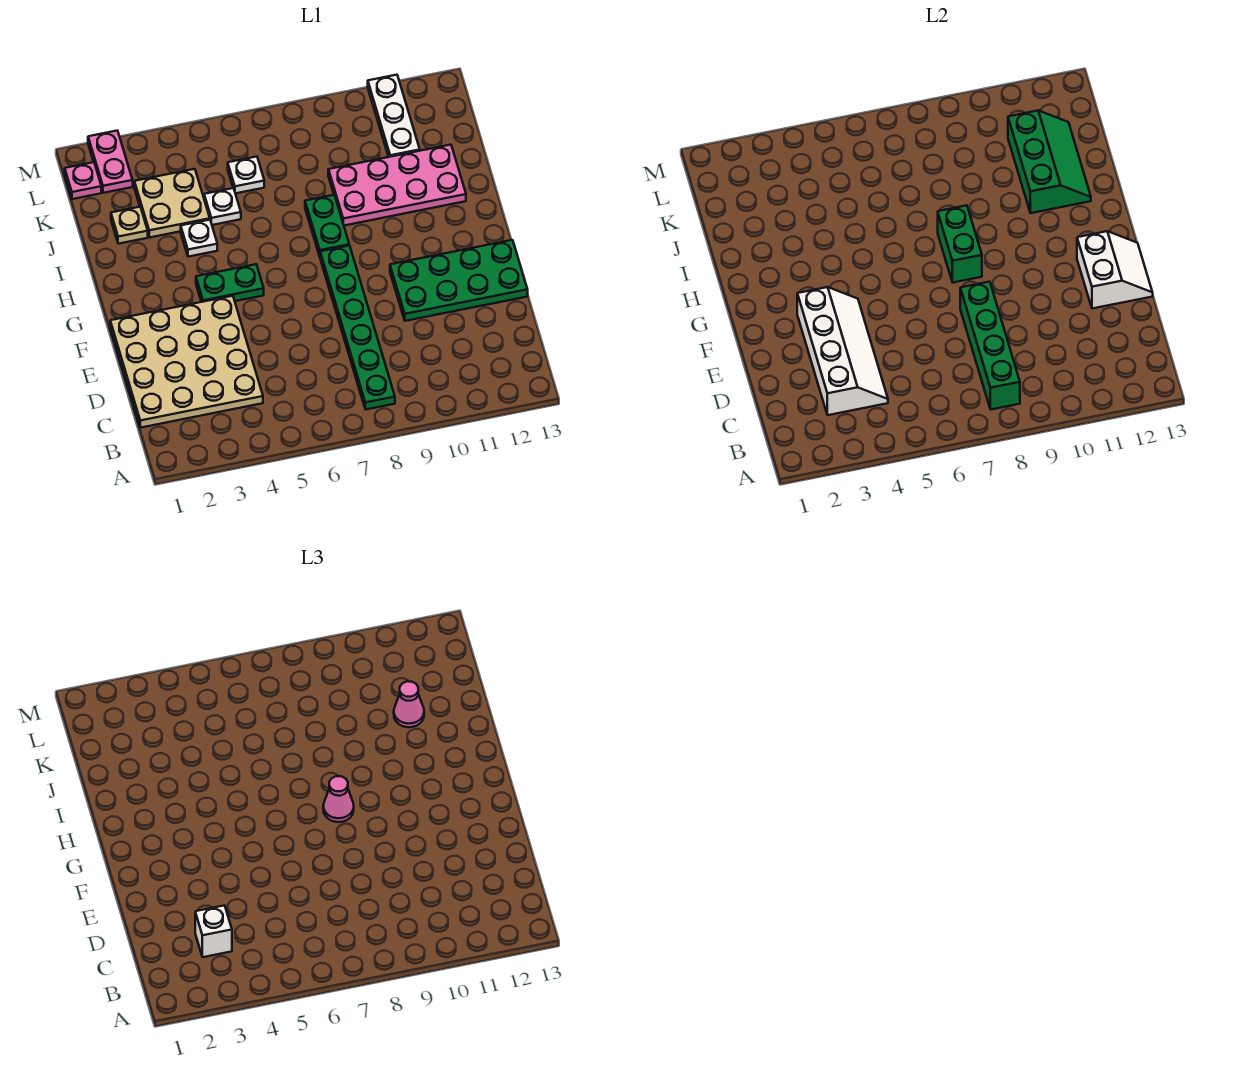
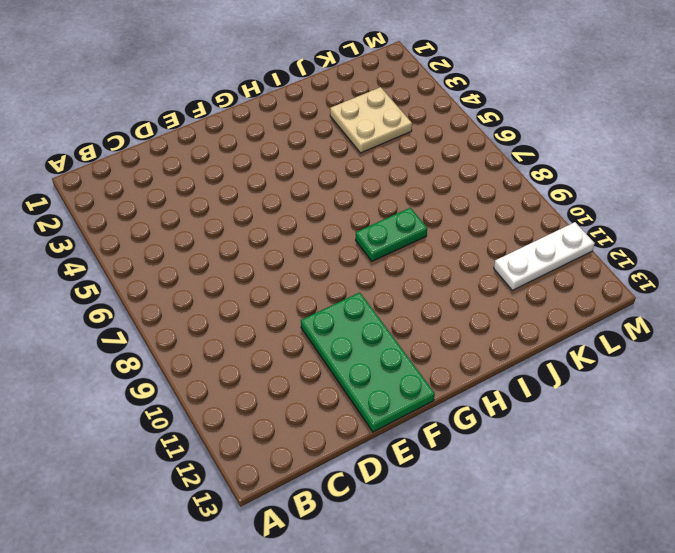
none -> green plate B8:G8 level 1
none -> tan plate C1:F4 level 1
none -> green plate G4:G5 level 1

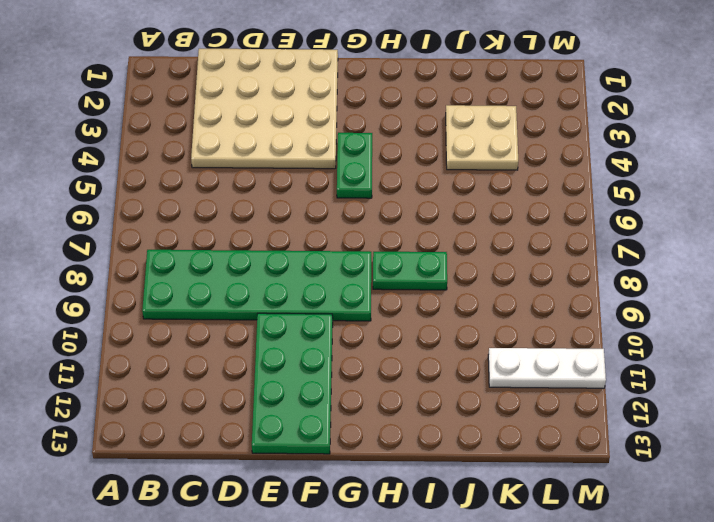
green plate B8:G9 level 1 -> green plate B8:G8 level 1
none -> white plate I4 level 1
none -> pink plate I9:J12 level 1
none -> tan plate J2 level 1

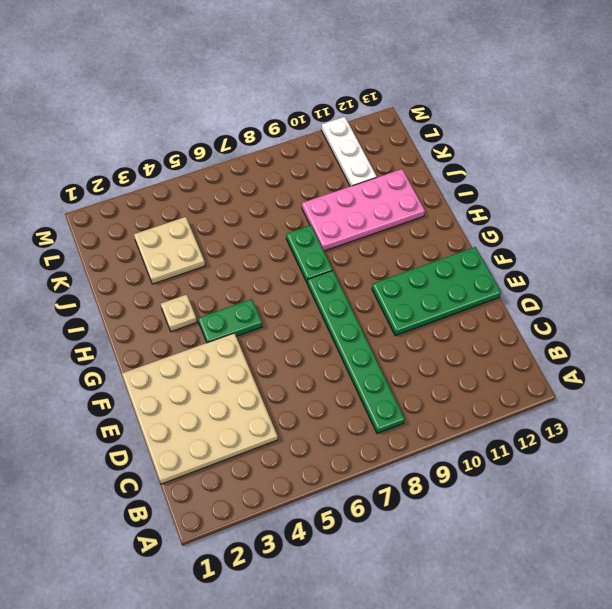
tan plate H3 level 1 -> tan plate J2 level 1
none -> white plate I4 level 1
none -> white plate J5 level 1
none -> white plate K6 level 1

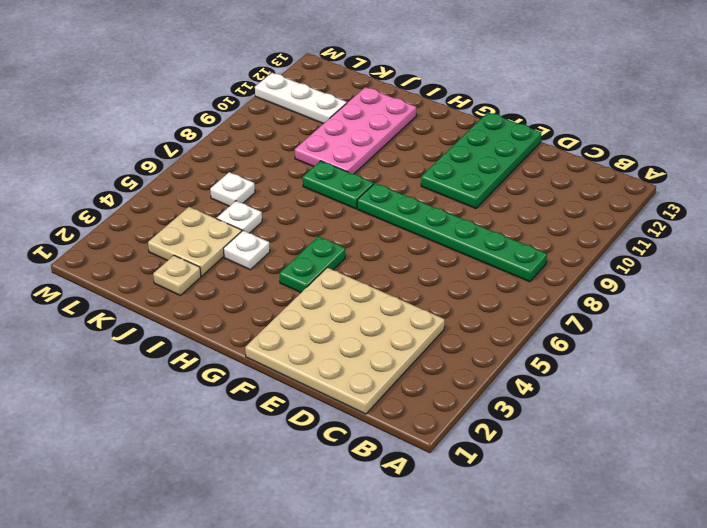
none -> pink plate L1 level 1
none -> pink plate L2:M2 level 1
none -> green brick B8:E8 level 2

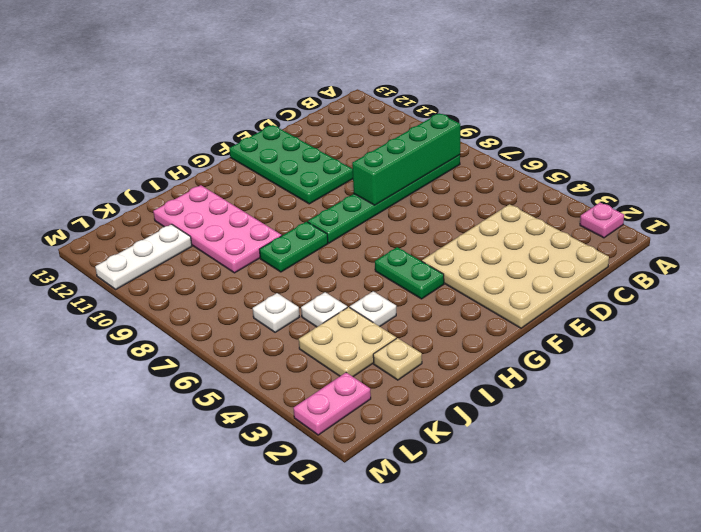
pink plate A2 level 1 -> pink plate L1 level 1
none -> white slope C3:F4 level 2 top 3
none -> white slope E12:F13 level 2 top 12
none -> green brick G8:H8 level 2

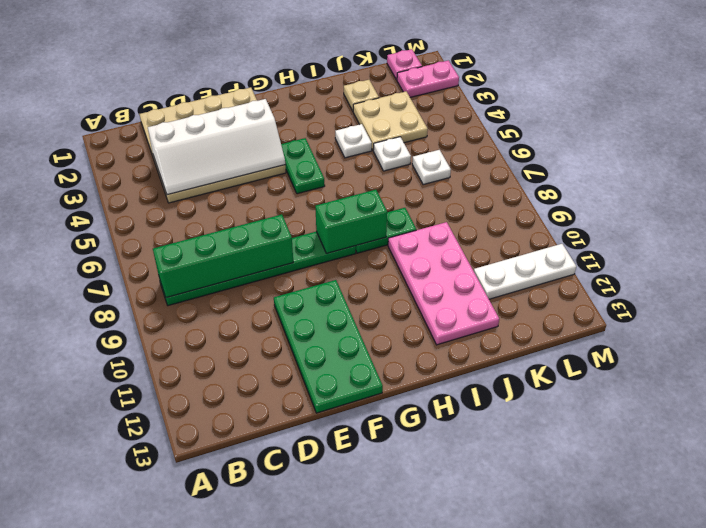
none -> white slope E12:F13 level 2 top 12
none -> green slope I11:K12 level 2 top 11
none -> white brick C3 level 3

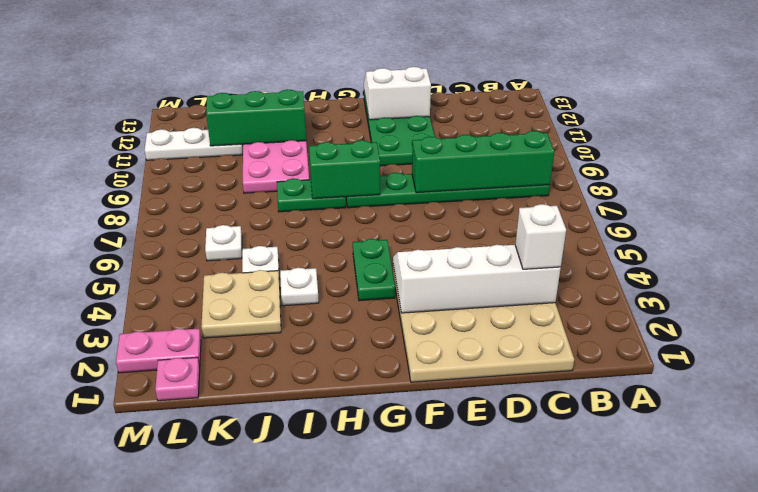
none -> tan plate J2 level 1
none -> pink cone G8 level 3
none -> pink cone J11 level 3

